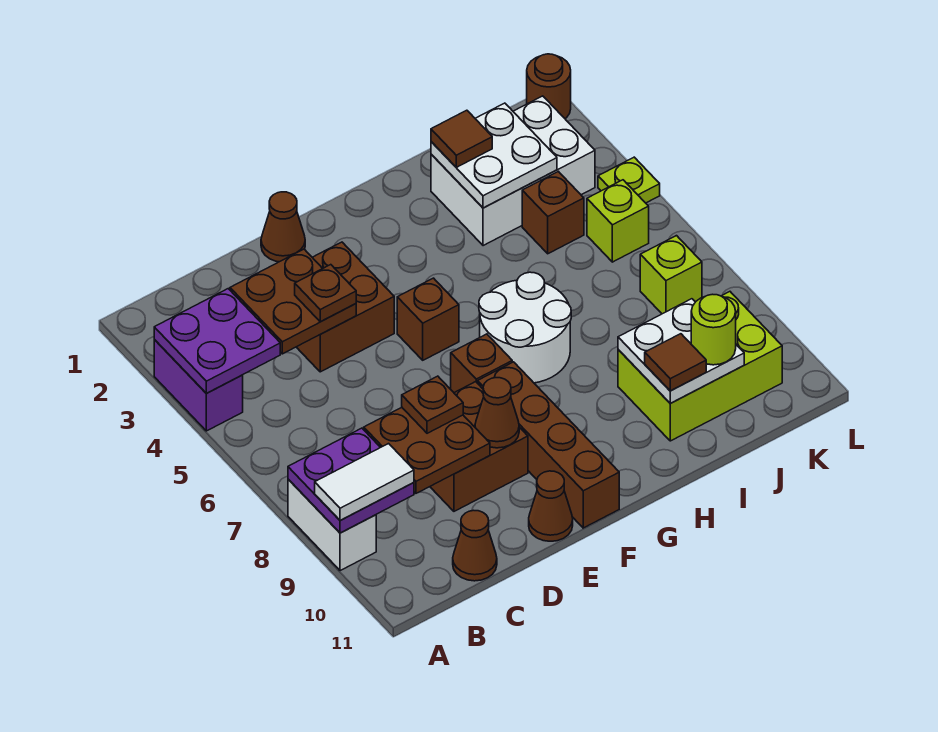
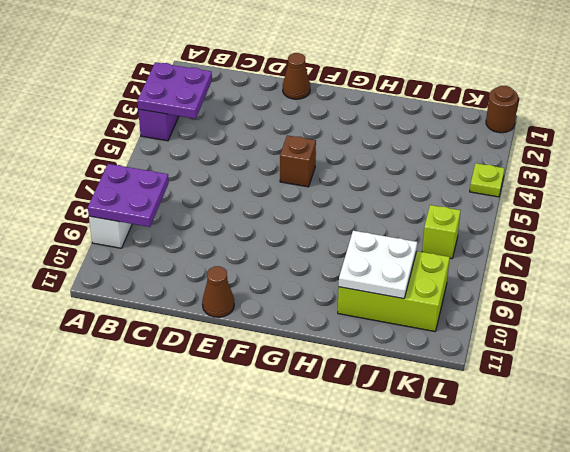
none -> brown cone C11 level 1
none -> brown brick D3:E4 level 1
none -> brown brick D8:E9 level 1
none -> brown brick F7 level 1

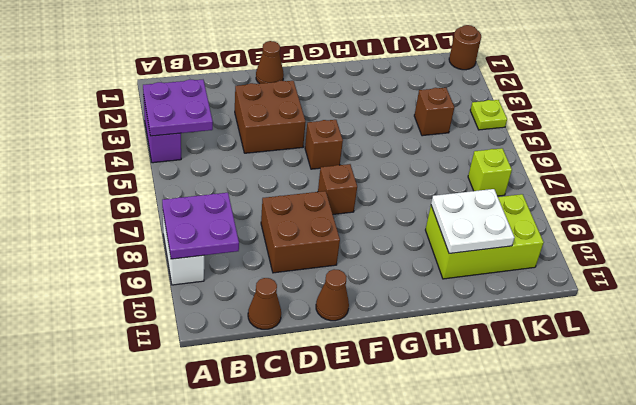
none -> brown brick F8:F11 level 1
none -> white round brick G6:H7 level 1
none -> white brick I2:K3 level 1
none -> lime brick K5 level 1

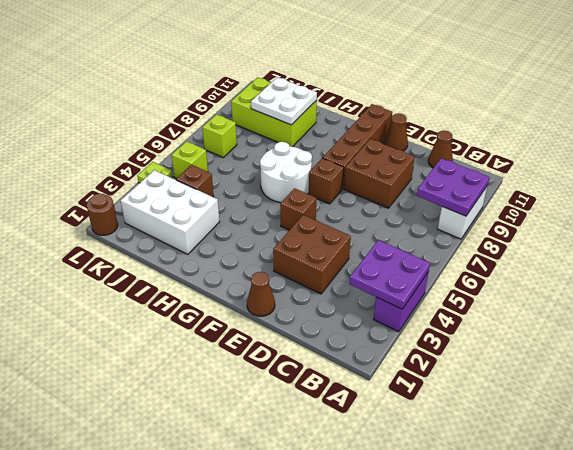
none -> brown plate C3:D4 level 2
none -> brown plate C8:D9 level 2
none -> brown cone E9 level 2
none -> white plate I2:J3 level 2

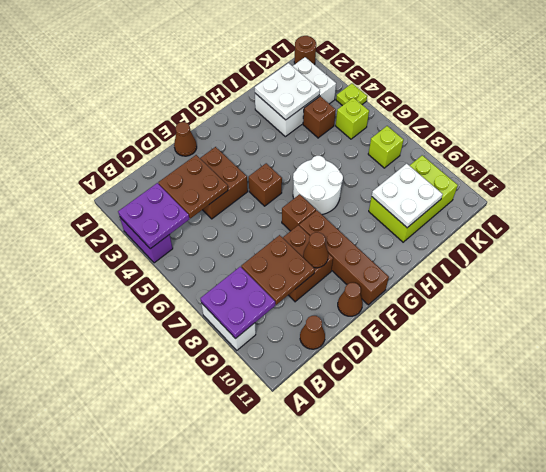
none -> white tile A9:B9 level 3
none -> brown plate D4 level 3
none -> brown plate D8 level 3
none -> brown tile I2 level 3

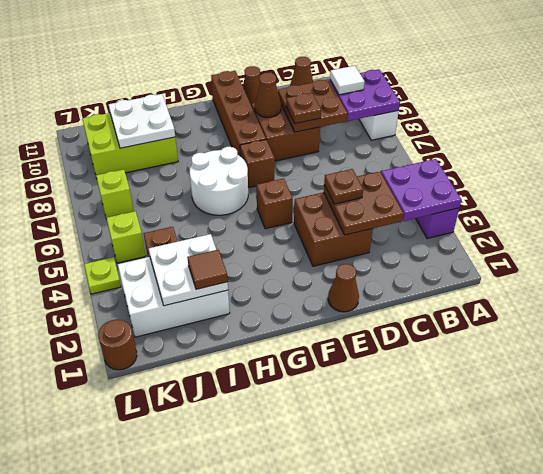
white tile B9 level 3 -> white tile A9:B9 level 3
none -> brown tile I10 level 3
none -> lime round brick J10 level 3

